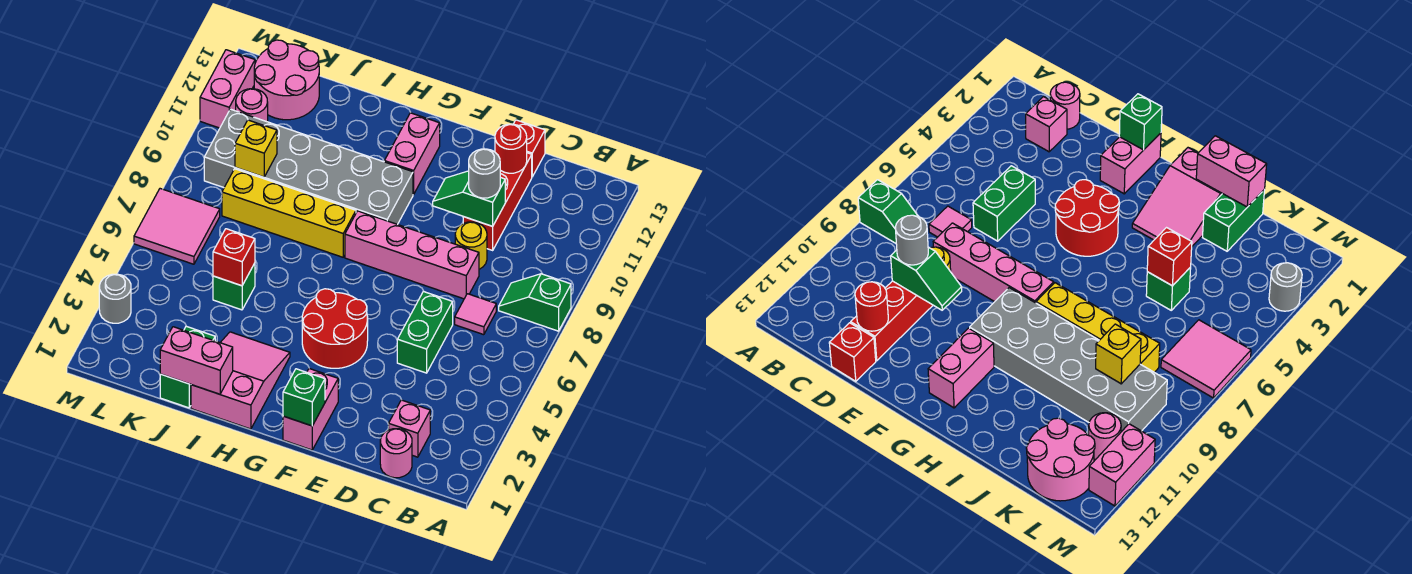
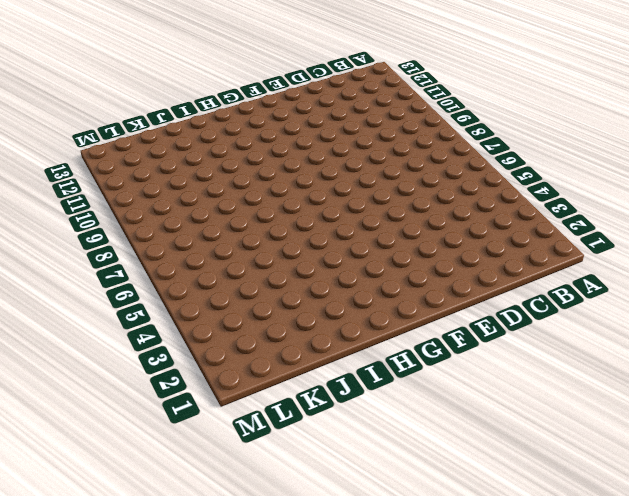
none -> green slope A8:B8 level 1 top A
none -> pink round brick C1 level 1
none -> pink brick C2 level 1

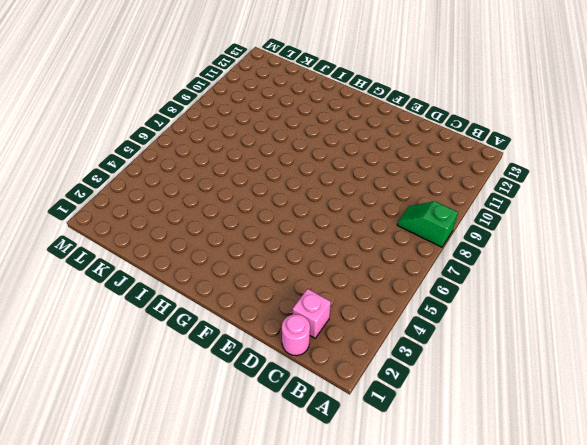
none -> pink tile C7 level 1
none -> green brick D5:D6 level 1
none -> pink brick D8:G8 level 1

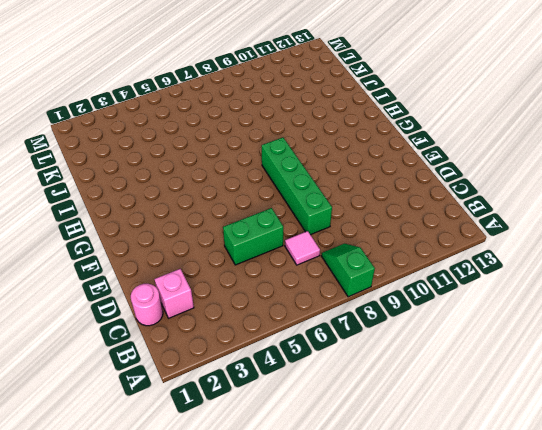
green brick D8:G8 level 1 -> pink brick D8:G8 level 1
none -> yellow round brick D9 level 1
none -> red brick D10:D12 level 1
none -> red brick D13 level 1

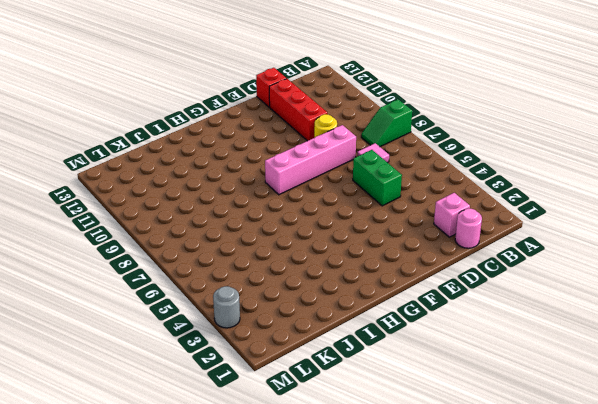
none -> pink brick F1:F2 level 1
none -> red round brick F4:G5 level 1
none -> grey brick G9:L10 level 1

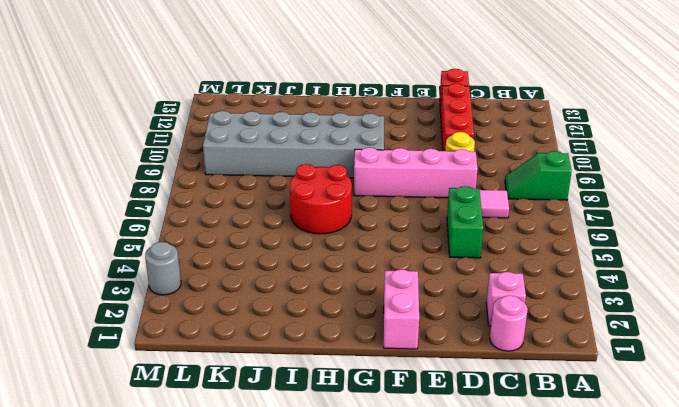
red round brick H6:I7 level 1 -> red round brick F4:G5 level 1
none -> pink brick G11:G12 level 1
none -> pink slope H1:I3 level 1 top 1
none -> yellow brick H8:K8 level 1

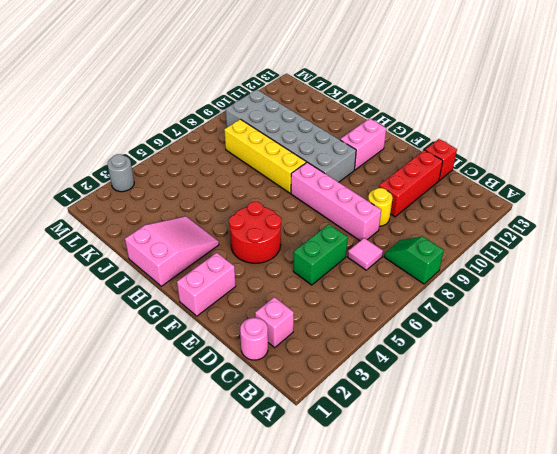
none -> green brick J1:J2 level 1
none -> green brick J5 level 1
none -> pink round brick K12:L13 level 1

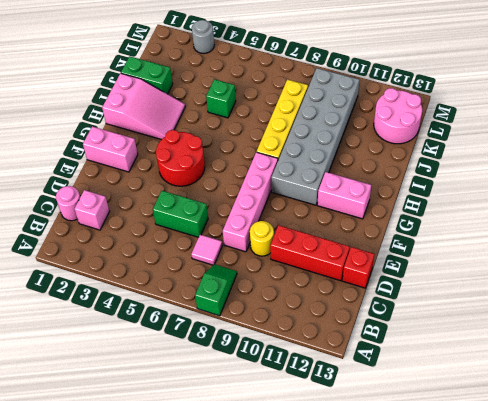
none -> pink tile L6:M7 level 1
none -> pink round brick L11 level 1
none -> pink brick M11:M12 level 1

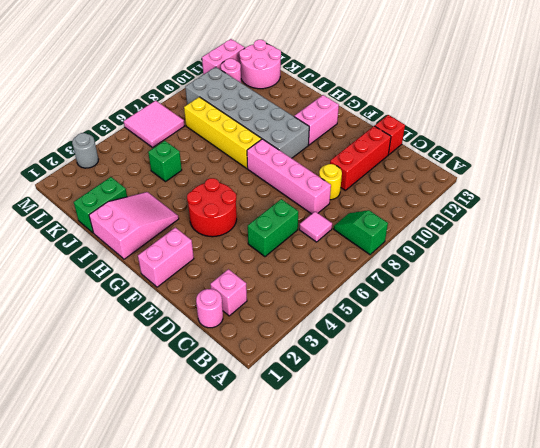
none -> green slope D10:E10 level 2 top D
none -> red round brick D12 level 2
none -> green brick F1 level 2

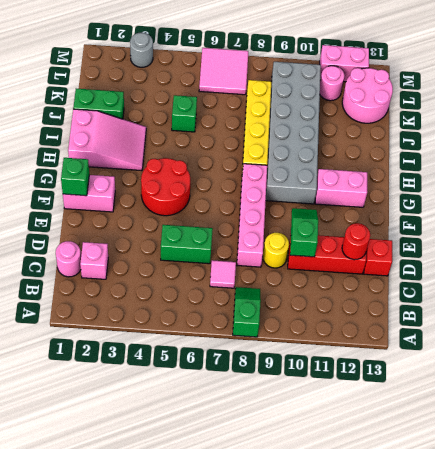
none -> pink brick I1:J1 level 2
none -> red brick J5 level 2
none -> yellow brick K9 level 2

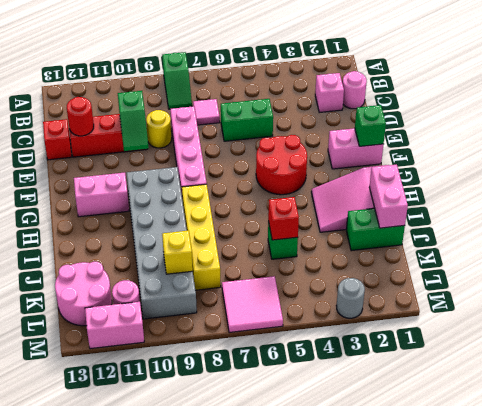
none -> grey round brick D10 level 3

